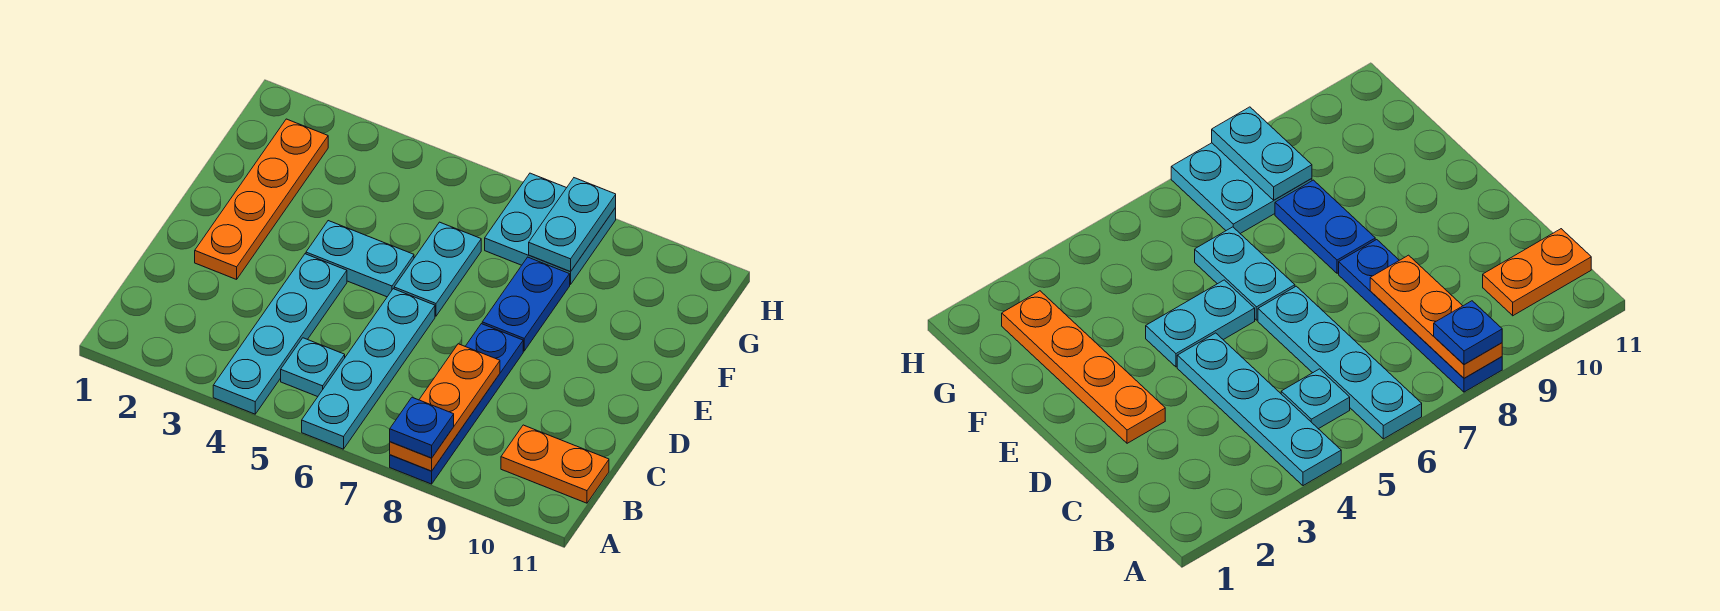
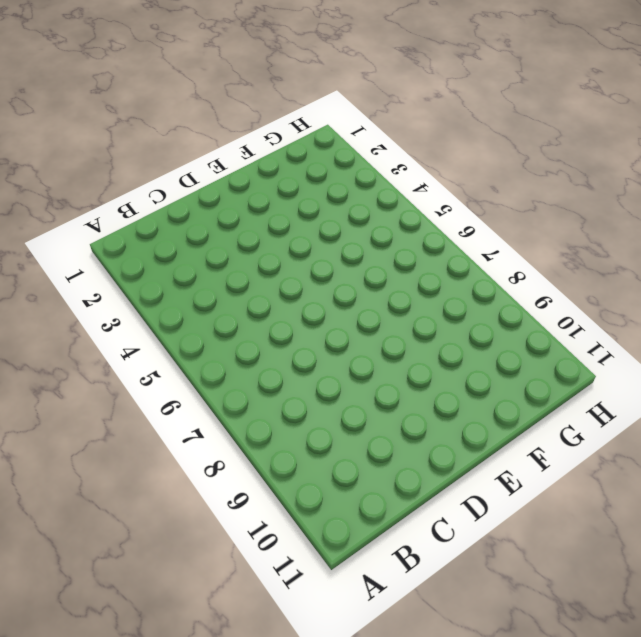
none -> cyan plate A4:D4 level 1
none -> cyan plate A6:D6 level 1
none -> blue plate A8:D8 level 1

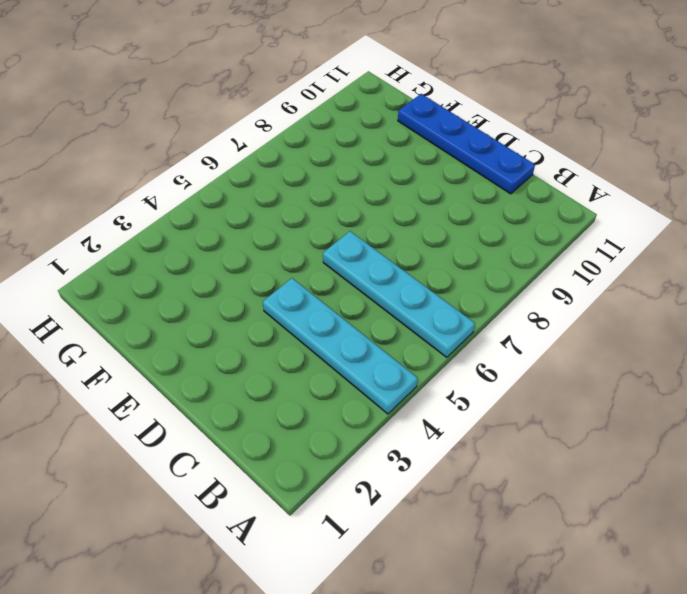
blue plate C11:F11 level 1 -> blue plate A8:D8 level 1
none -> cyan plate B5 level 1
none -> orange plate B10:B11 level 1
none -> orange plate D2:G2 level 1

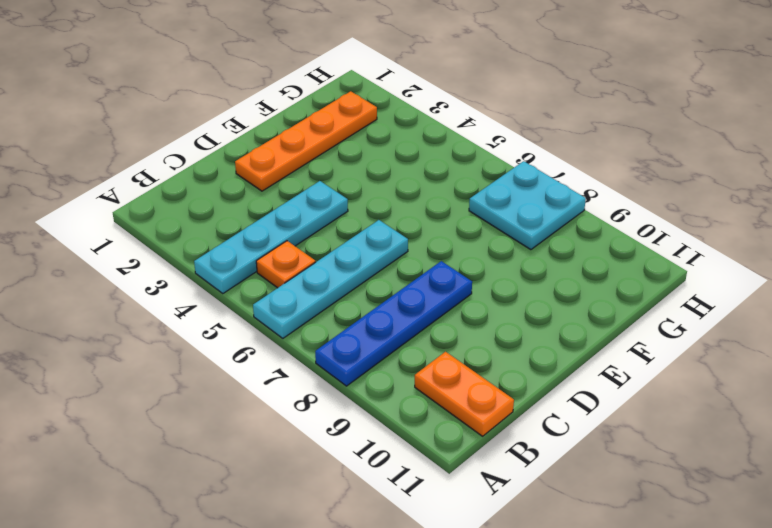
orange plate B5 level 1 -> cyan plate B5 level 1
none -> cyan plate E4:E5 level 1
none -> cyan plate E6:F6 level 1
none -> blue plate E8:F8 level 1

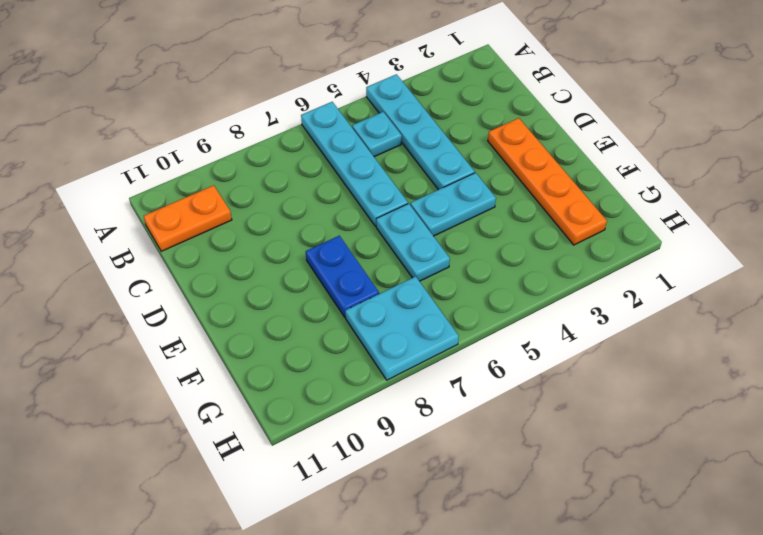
none -> blue plate A8:D8 level 1
none -> orange plate A8:C8 level 2
none -> cyan plate G8:H8 level 2

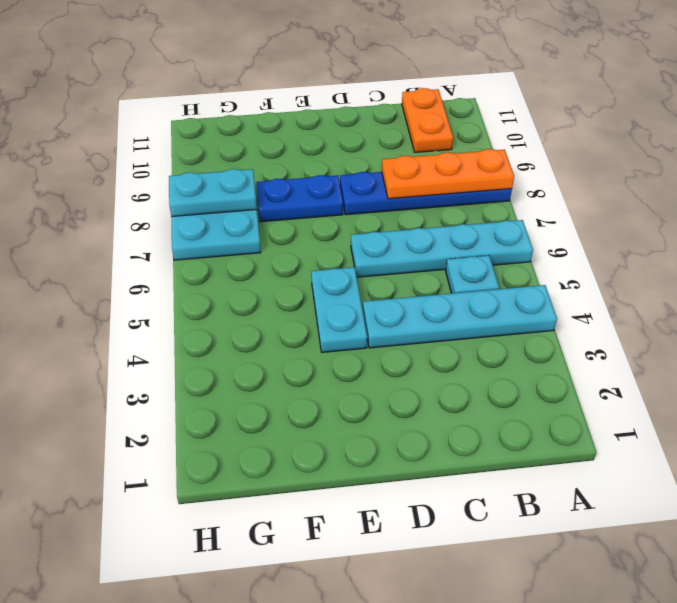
none -> orange plate D2:G2 level 1
none -> cyan plate E6:F6 level 1
none -> blue plate A8 level 3

